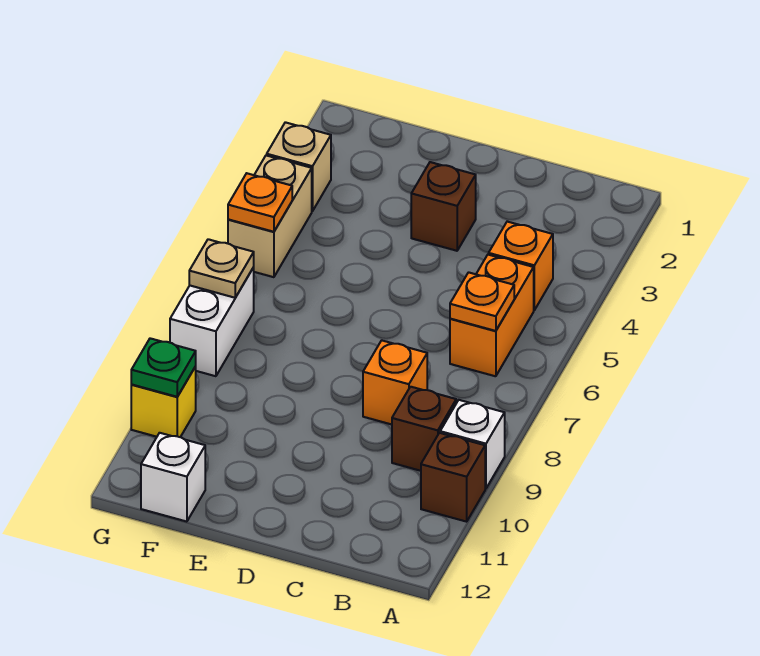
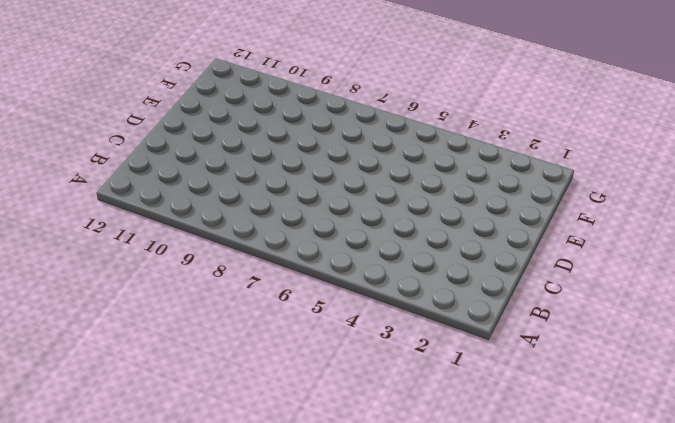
none -> white brick A9 level 1
none -> brown brick A10 level 1
none -> orange brick B4 level 1

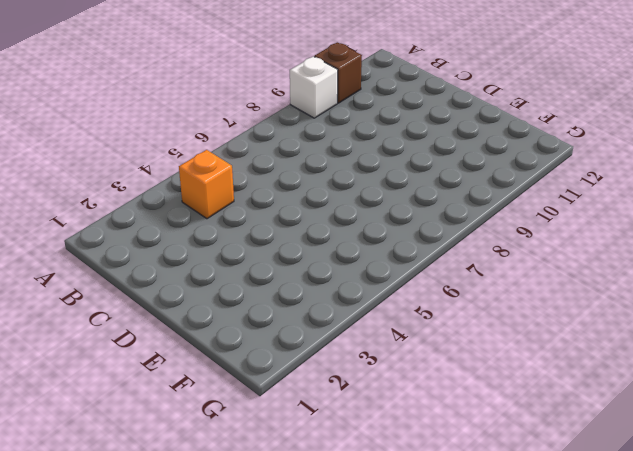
none -> orange brick B5:B6 level 1
none -> brown brick B9 level 1
none -> orange brick C8 level 1

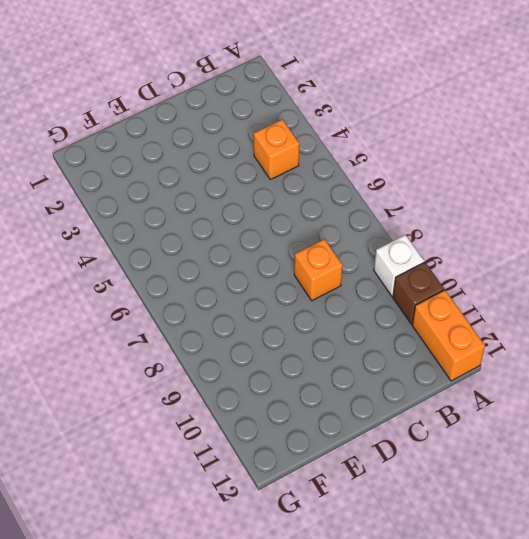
orange brick A11:A12 level 1 -> orange brick B5:B6 level 1
none -> brown brick B9 level 1
none -> brown brick D3 level 1
none -> white brick F12 level 1

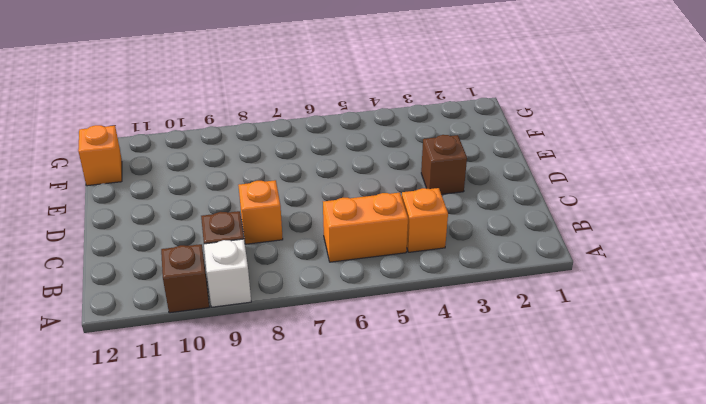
orange brick F12 level 1 -> white brick F12 level 1
none -> tan brick G3 level 1
none -> tan brick G4:G5 level 1
none -> white brick G7:G8 level 1

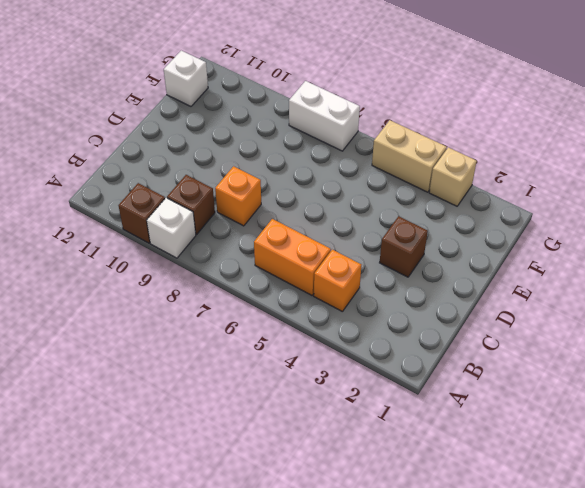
none -> yellow brick G10 level 1
none -> orange plate B6 level 2
none -> orange plate G5 level 2

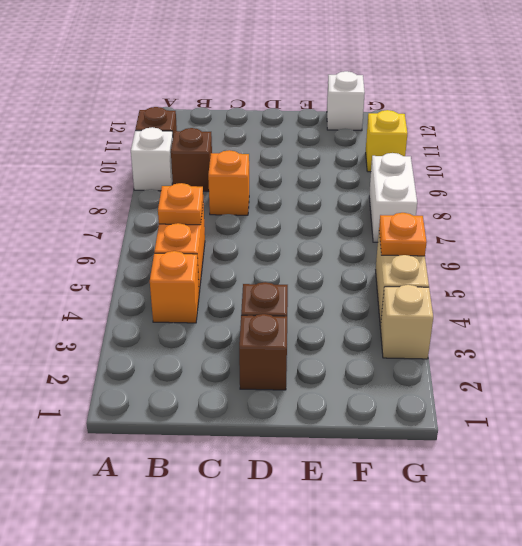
brown brick D2 level 1 -> none
none -> tan plate G7 level 2
none -> green plate G10 level 2

